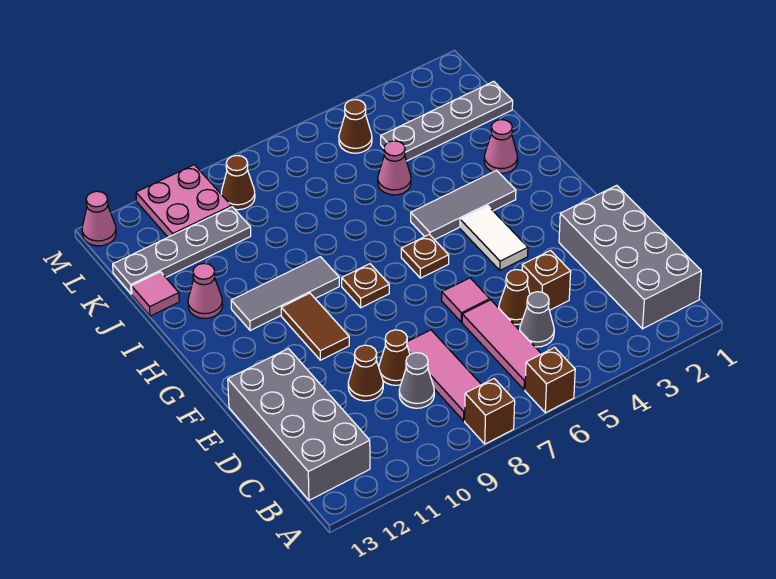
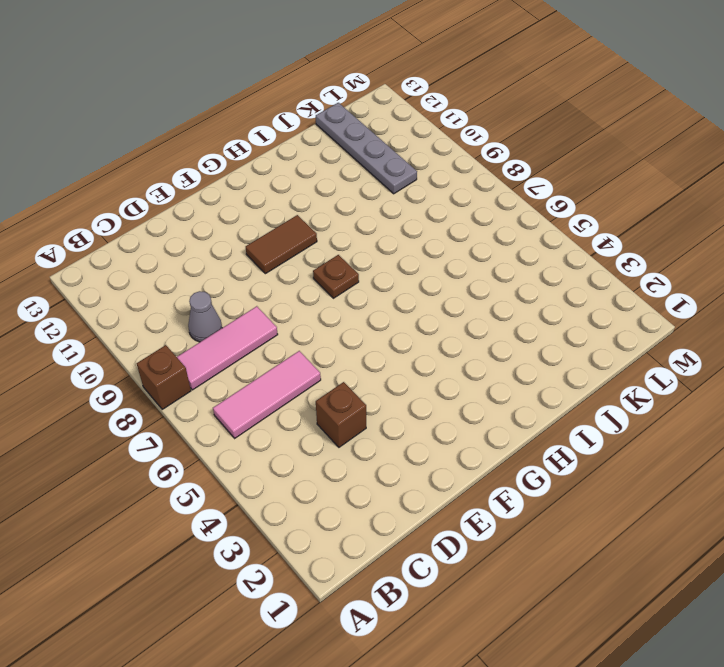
none -> brown brick A6 level 1
none -> grey brick B1:E2 level 1
none -> grey brick B12:E13 level 1

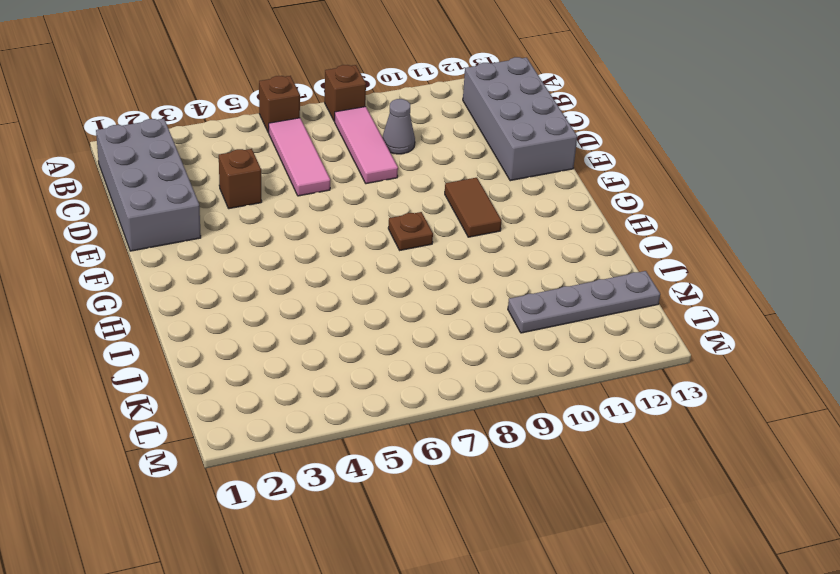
none -> grey cone C5 level 1
none -> brown cone D5 level 1
none -> brown cone D9 level 1

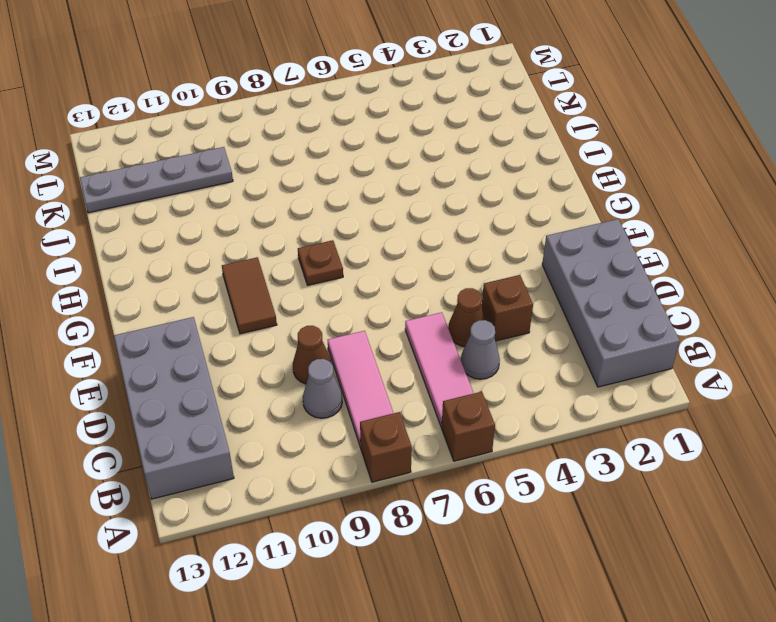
none -> brown cone D10 level 1
none -> pink tile E6 level 1
none -> white tile F4:G4 level 1

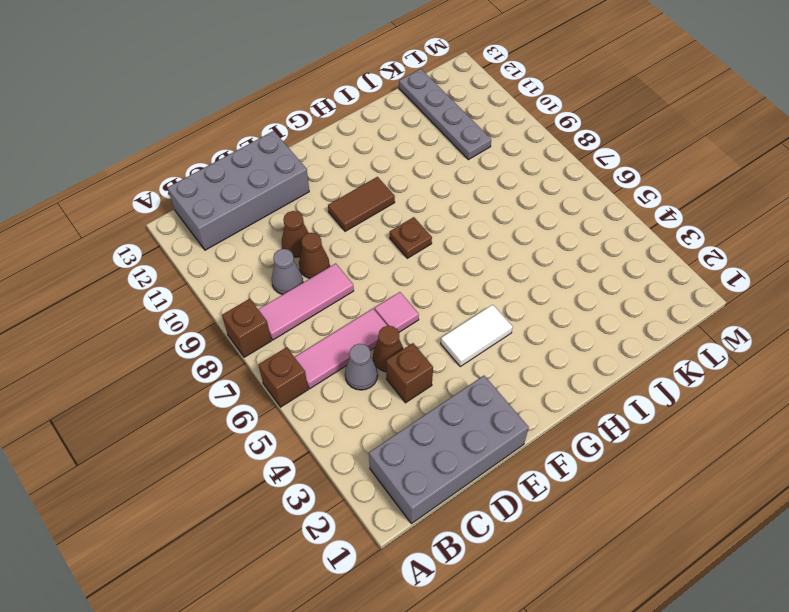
none -> brown plate G6 level 1
none -> grey tile H3:H5 level 1
none -> grey tile H9:H11 level 1

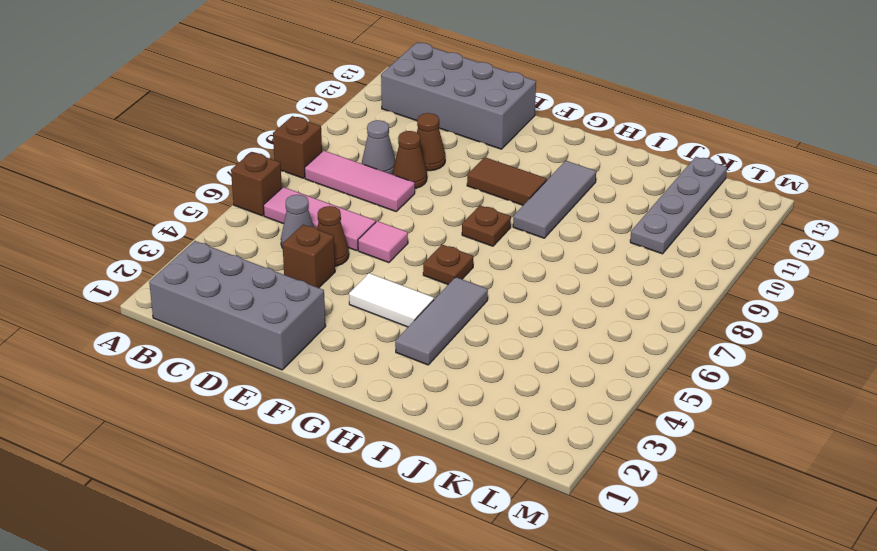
none -> pink cone I2 level 1
none -> pink cone I12 level 1
none -> pink cone J5 level 1

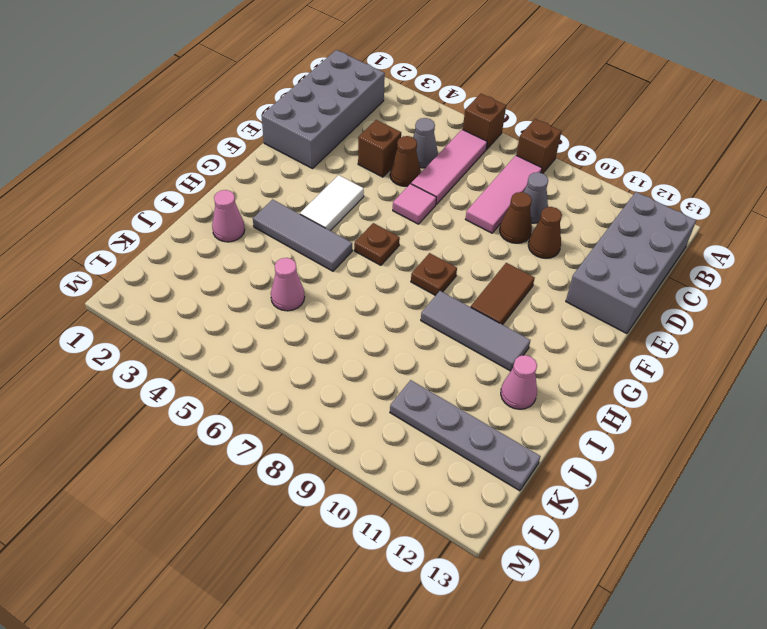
none -> pink tile J13 level 1
none -> grey plate K1:K4 level 1
none -> brown cone L5 level 1

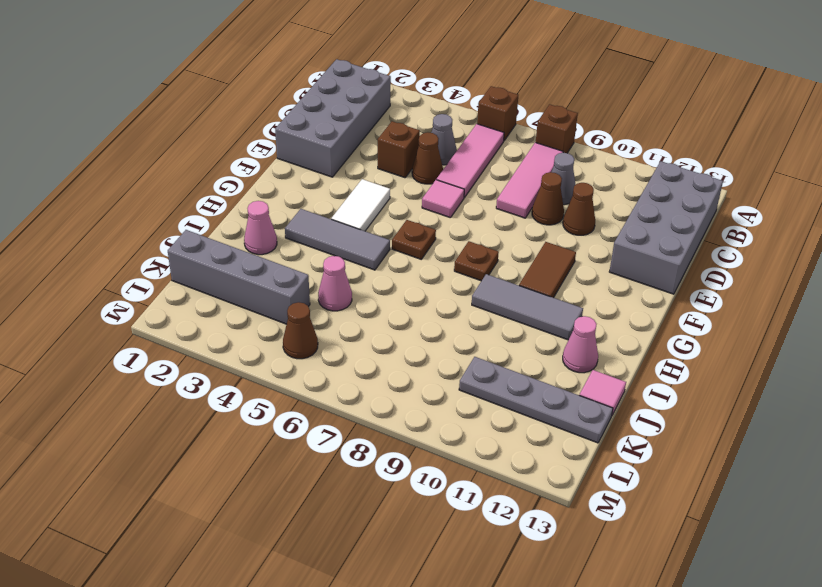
grey brick K1:K4 level 1 -> grey plate K1:K4 level 1
none -> brown cone L9 level 1
none -> pink plate L10:M11 level 1
none -> pink cone M13 level 1

